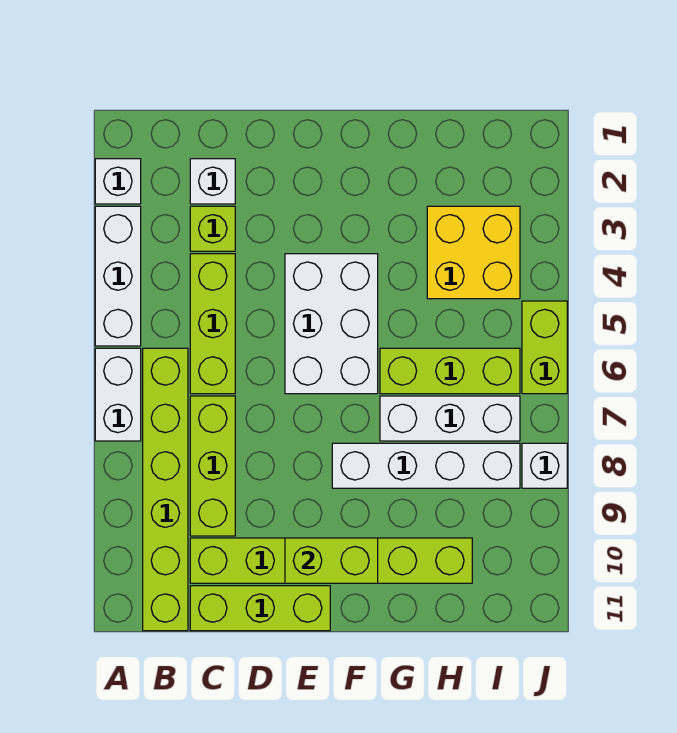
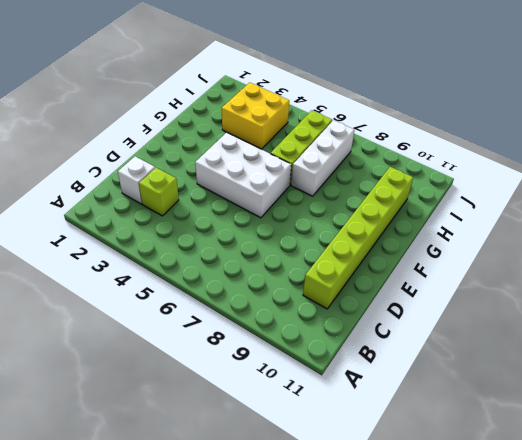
none -> white brick A2 level 1
none -> white brick A3:A5 level 1
none -> white brick A6:A7 level 1

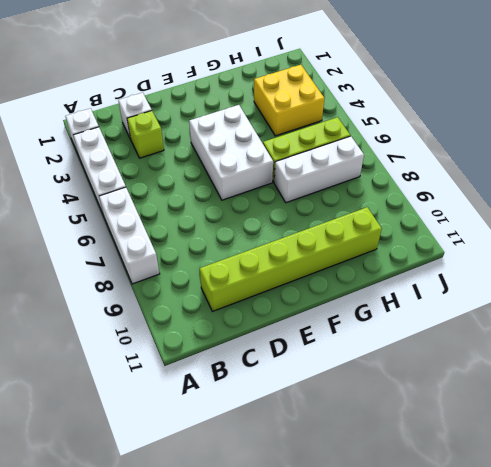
white brick A6:A8 level 1 -> white brick A6:A7 level 1
none -> lime brick B6:B11 level 1
none -> lime brick C4:C6 level 1
none -> lime brick C7:C9 level 1

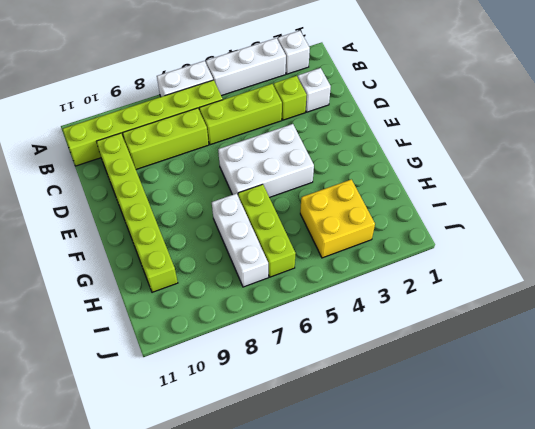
none -> lime brick C11:E11 level 1
none -> white brick F8:I8 level 1
none -> lime brick J5:J6 level 1

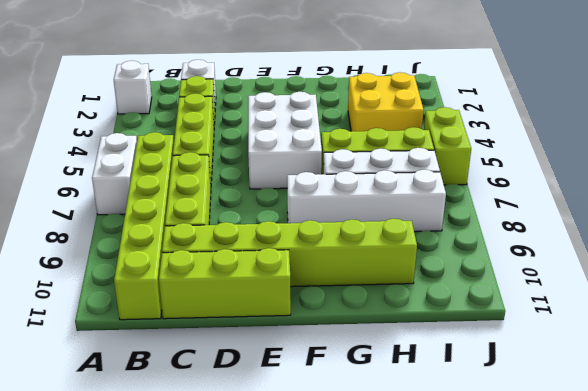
none -> white brick A3:A5 level 1
none -> white brick J8 level 1
none -> lime brick E10:F10 level 2

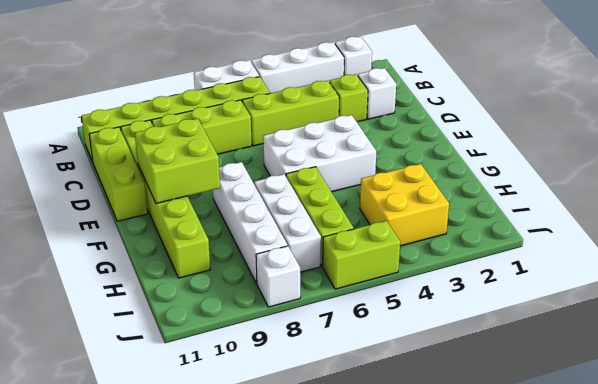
lime brick E9:F10 level 2 -> lime brick E10:F10 level 2

